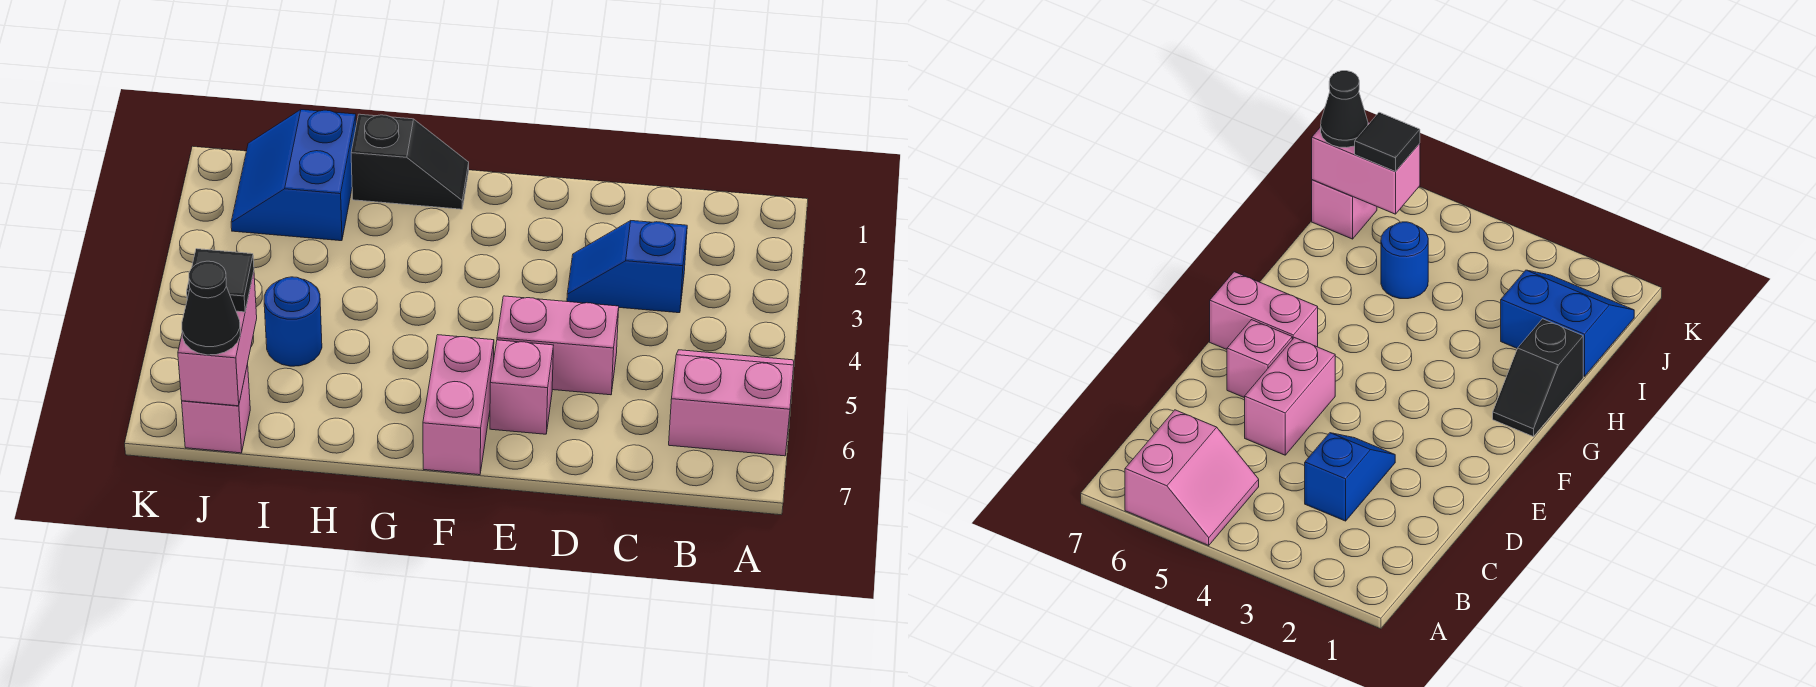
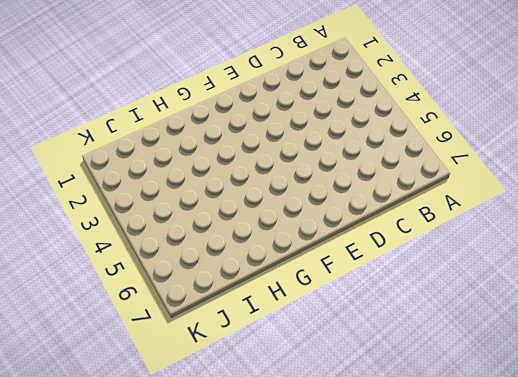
none -> pink slope A5:B6 level 1 top 6
none -> blue slope C3:D3 level 1 top C
none -> pink brick D5:E5 level 1

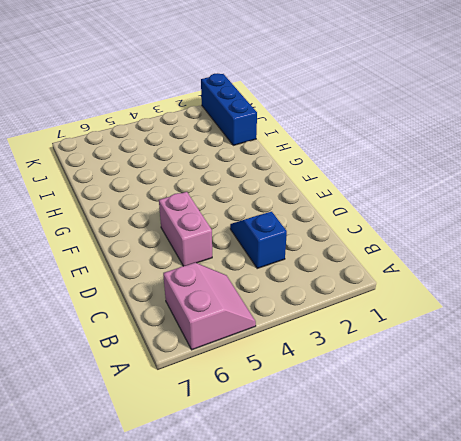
blue brick I1:K1 level 1 -> blue slope I1:J2 level 1 top I
none -> pink brick E6 level 1
none -> pink brick F6:F7 level 1
none -> black slope G1:H1 level 1 top H

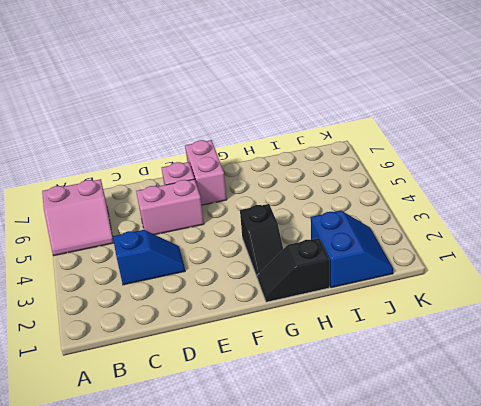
black slope G2:G3 level 1 top 3 -> none
none -> blue round brick I5 level 1
none -> pink brick J7 level 1
none -> pink brick J6:J7 level 2

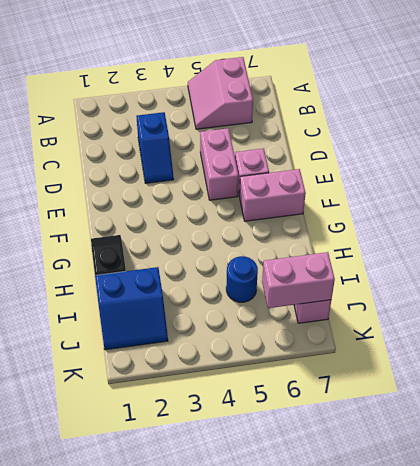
none -> black tile J6 level 3
none -> black cone J7 level 3

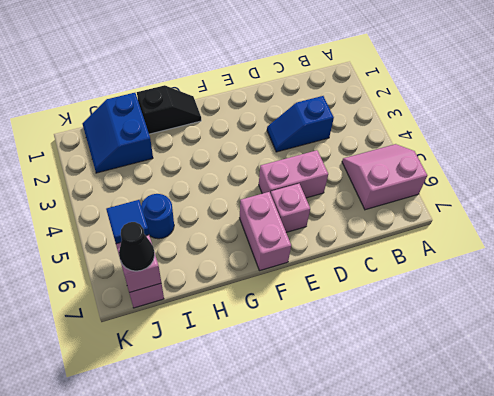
blue tile J6 level 3 -> black tile J6 level 3

